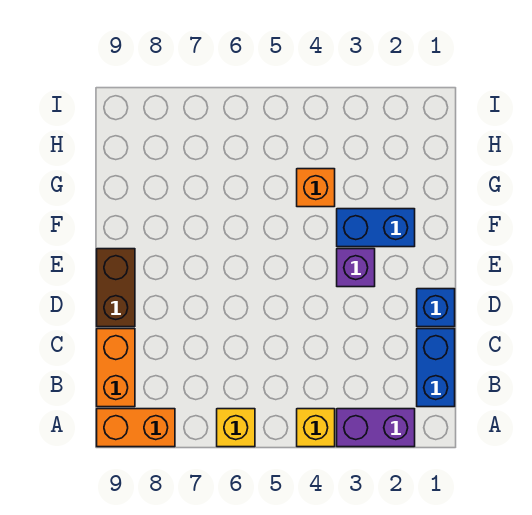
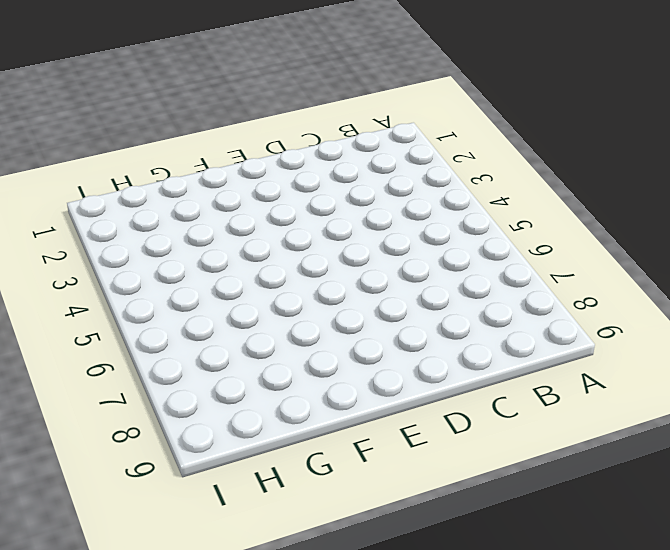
none -> purple brick A2:A3 level 1
none -> yellow brick A4 level 1

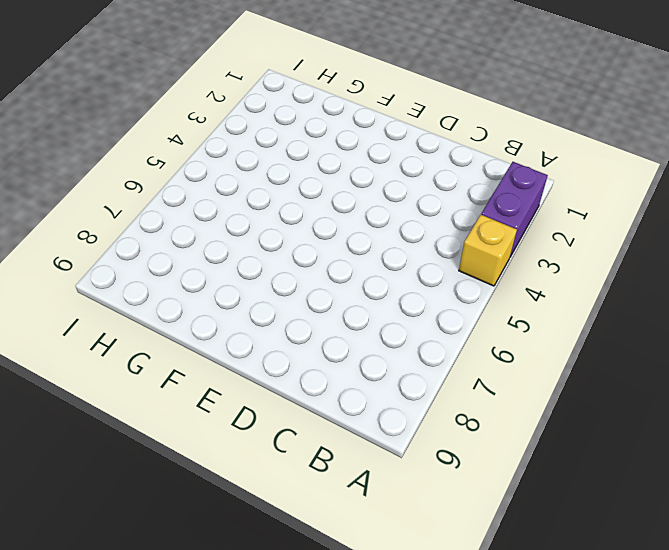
none -> yellow brick A6 level 1
none -> orange brick A8:A9 level 1

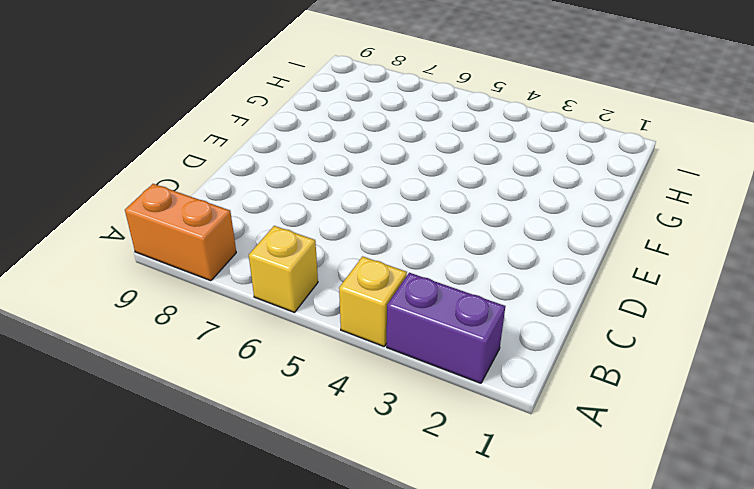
none -> blue brick B1:C1 level 1
none -> orange brick B9:C9 level 1

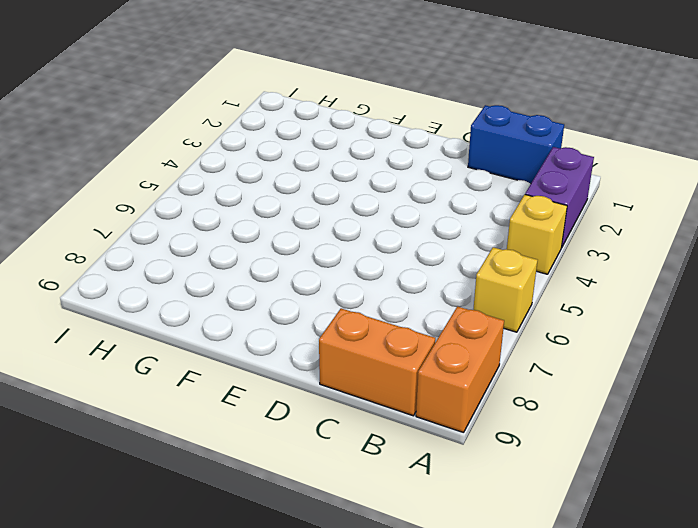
none -> blue brick D1 level 1
none -> brown brick D9:E9 level 1

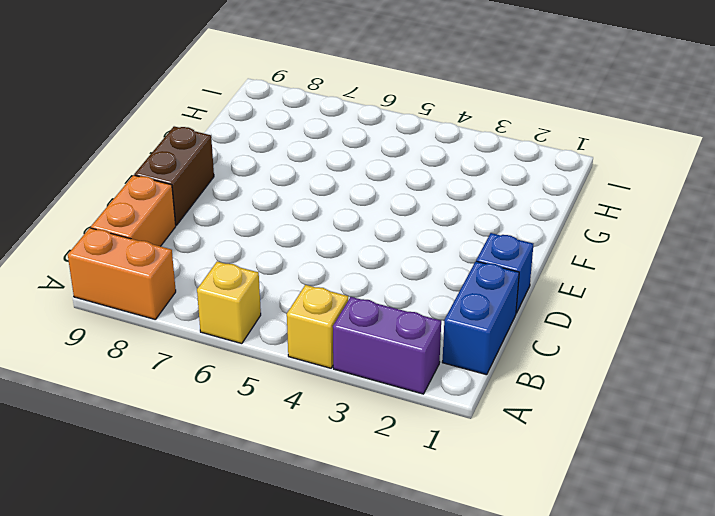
none -> purple brick E3 level 1
none -> blue brick F2:F3 level 1

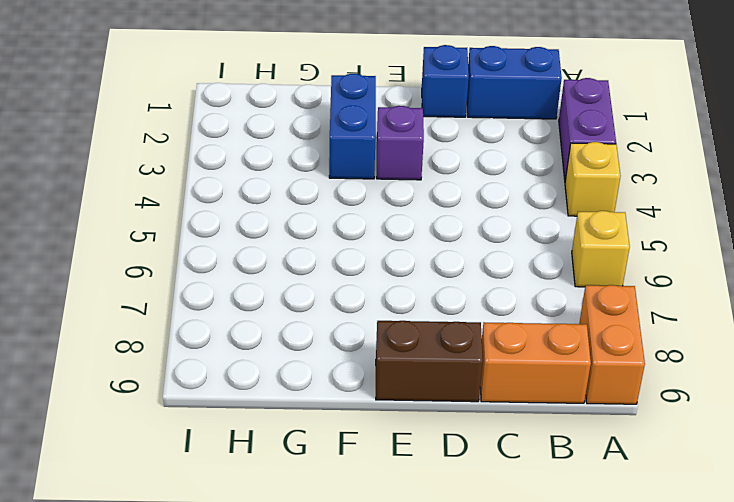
none -> orange brick G4 level 1

